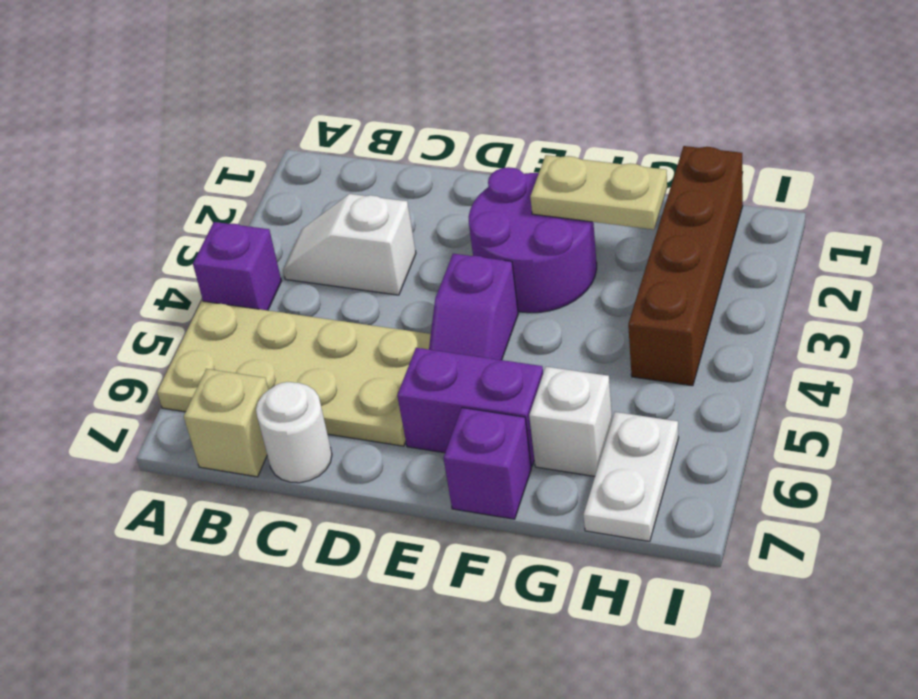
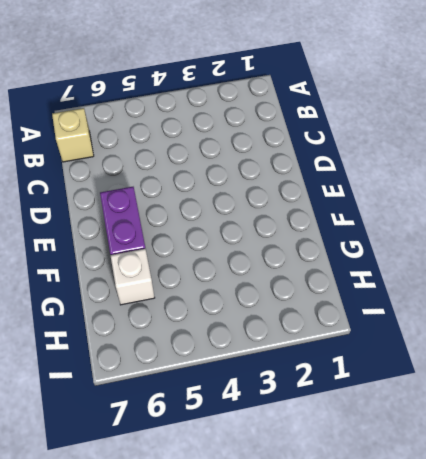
none -> purple brick A4 level 1
none -> tan plate A5:D6 level 1
none -> white slope B3:C3 level 1 top C

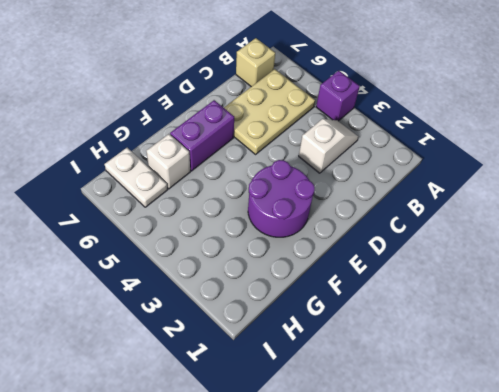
tan plate B5:D6 level 1 -> tan plate A5:D6 level 1
none -> white round brick C7 level 1
none -> purple slope E4:E5 level 1 top 4
none -> purple brick F7 level 1

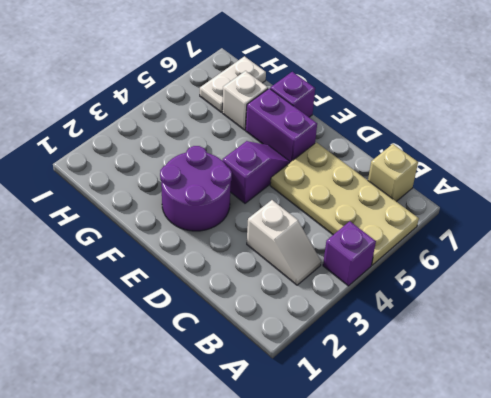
none -> white round brick C7 level 1
none -> brown brick H1:H4 level 1
none -> tan plate F2:G2 level 2

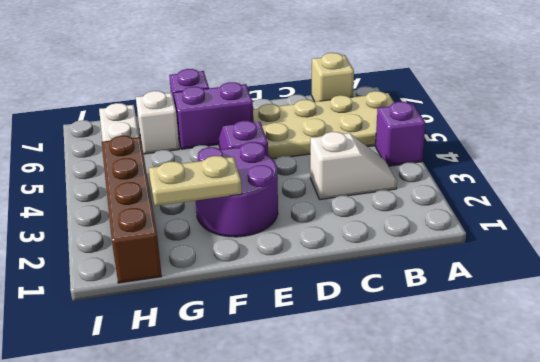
none -> white round brick C7 level 1

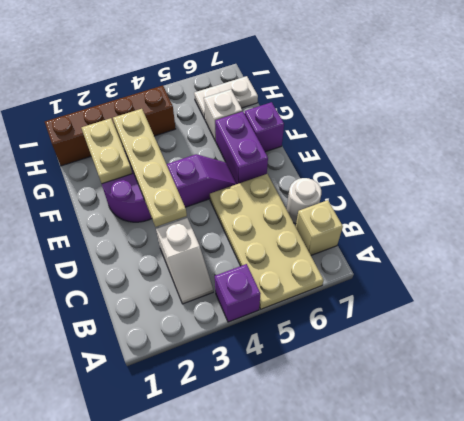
tan plate D3:G3 level 2 -> none

